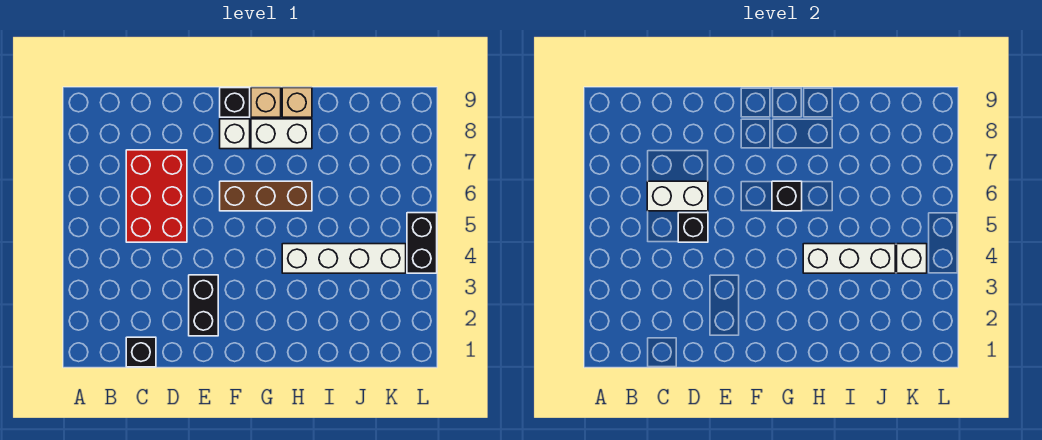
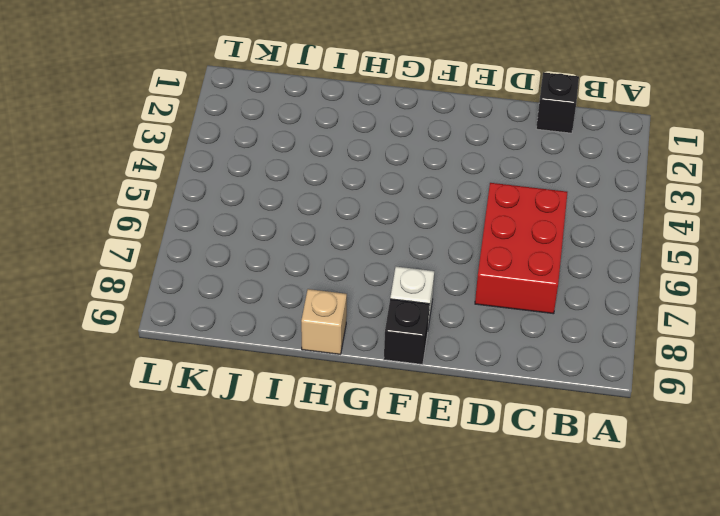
none -> black brick E2:E3 level 1
none -> brown brick F6:H6 level 1
none -> white brick G8:H8 level 1

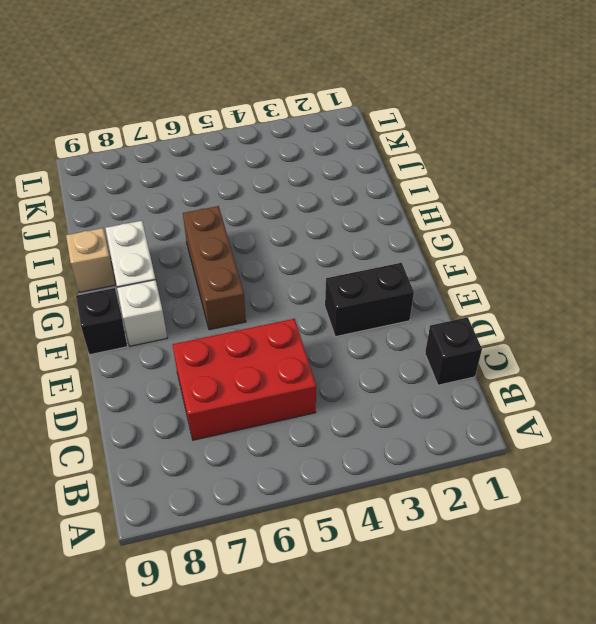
none -> tan brick G9 level 1
none -> white brick H4:K4 level 1
none -> black brick L4:L5 level 1

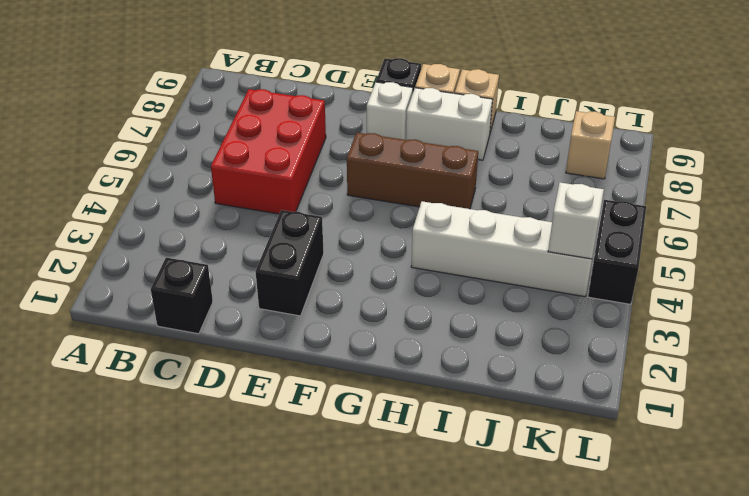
tan brick K8 level 1 -> none
none -> white brick C6:D6 level 2
none -> black brick D5 level 2
none -> black brick G6 level 2

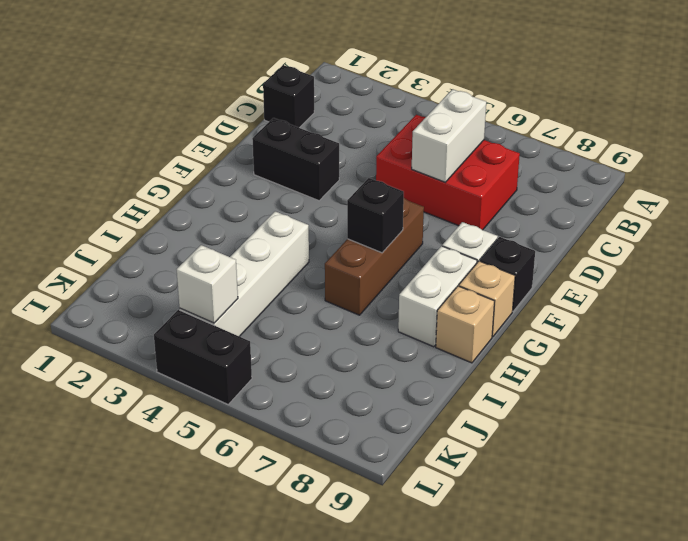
none -> black brick D5 level 2
none -> white brick H4:J4 level 2

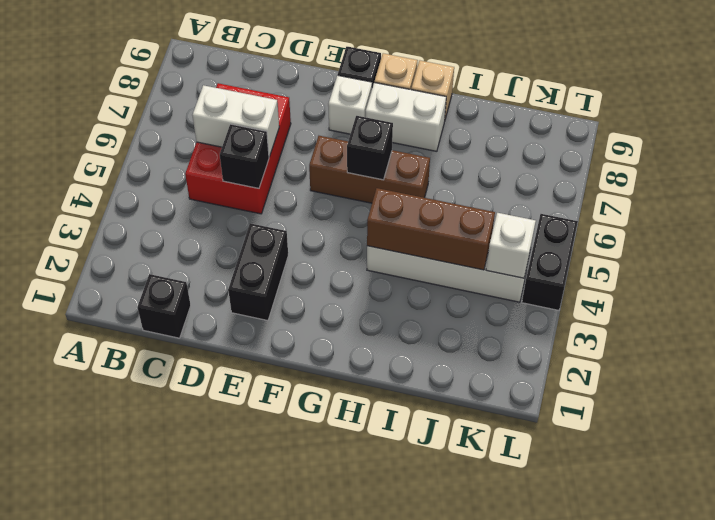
brown brick H4:J4 level 2 -> white brick H4:J4 level 2

